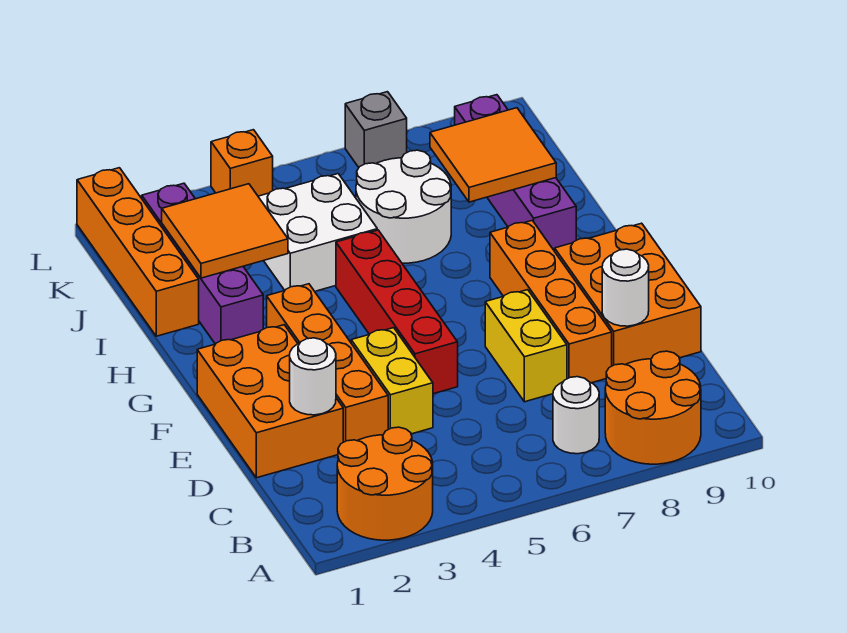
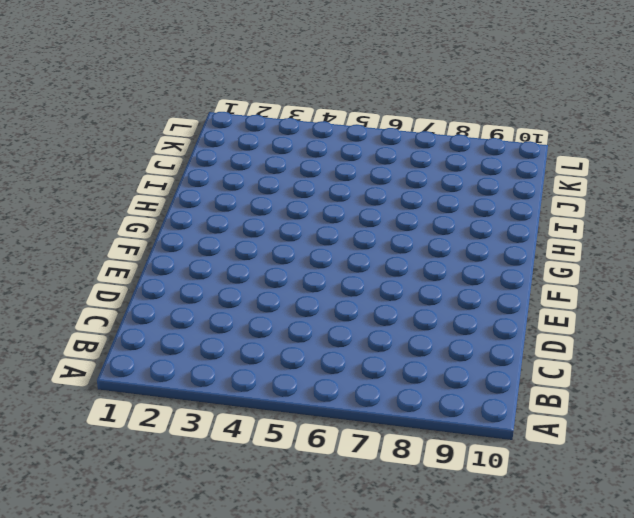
none -> orange round brick A2:B3 level 1
none -> orange round brick A8:B9 level 1
none -> white round brick B7 level 1

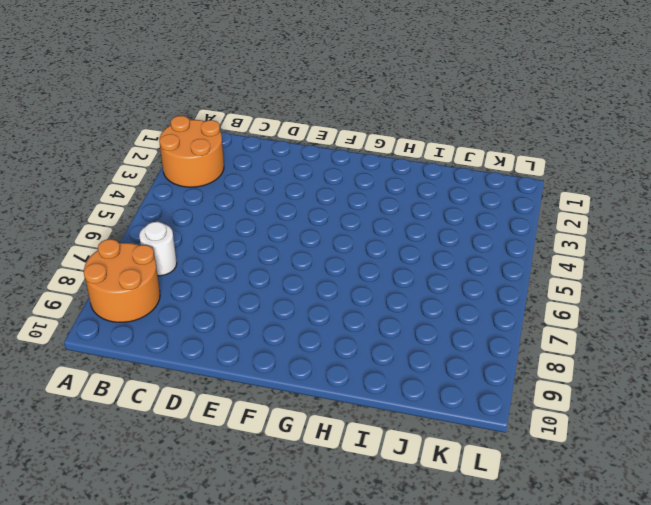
none -> orange brick D1:F2 level 1
none -> orange brick D3:G3 level 1
none -> yellow brick D4:E4 level 1

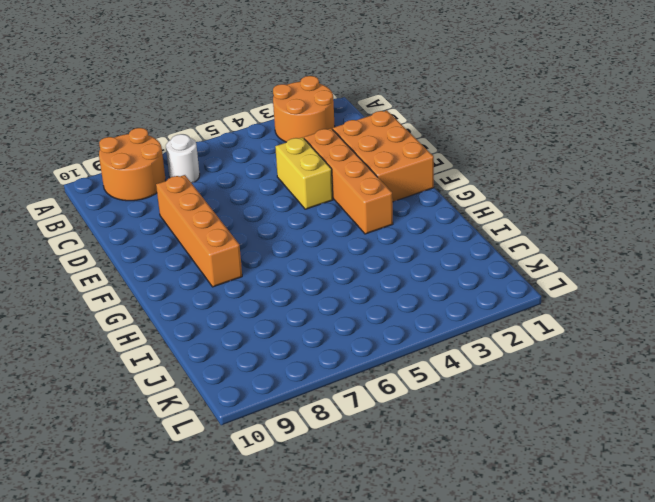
none -> yellow brick D7:E7 level 1
none -> orange brick D9:F10 level 1
none -> red brick E5:H5 level 1

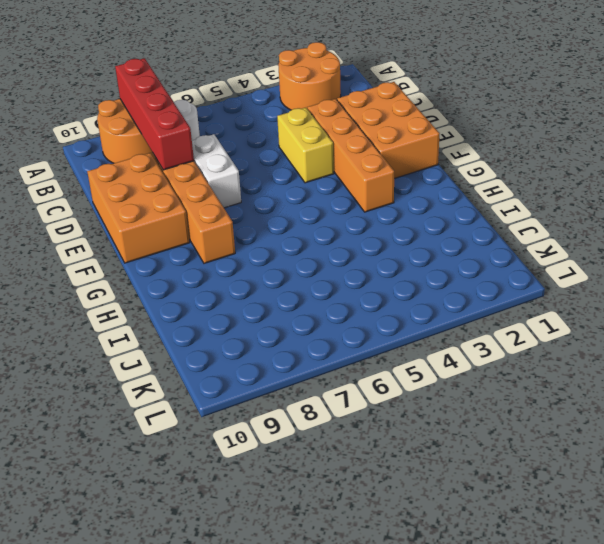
red brick A8:D8 level 2 -> red brick E5:H5 level 1
white brick D7:E7 level 1 -> yellow brick D7:E7 level 1
none -> purple brick H2:K2 level 1
none -> purple brick H9:K9 level 1
none -> orange brick I1:L1 level 1

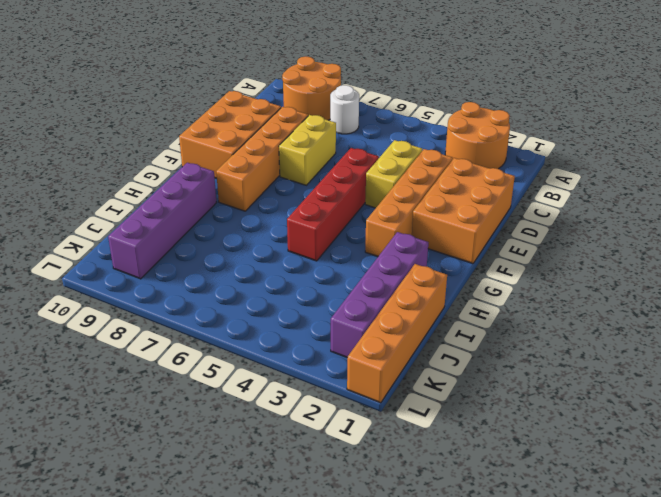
none -> white brick I4:J5 level 1
none -> white round brick I6:J7 level 1
none -> orange brick L4 level 1

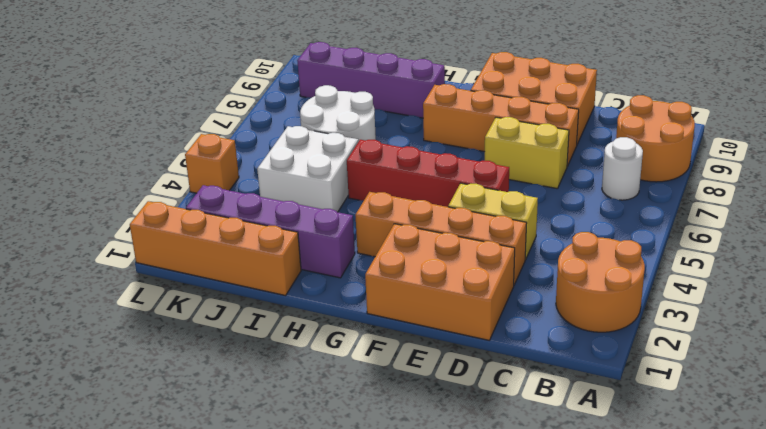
none -> grey brick L7 level 1
none -> white round brick D2 level 2
none -> white round brick D9 level 2

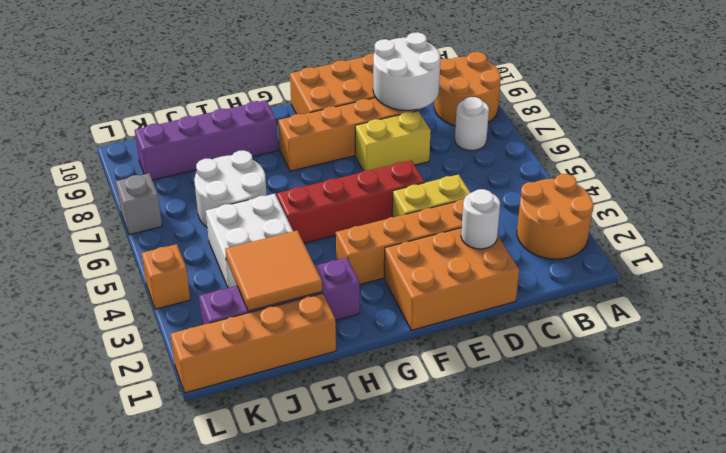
white round brick C8:D9 level 2 -> white round brick D9 level 2
none -> orange tile I8:J9 level 2

